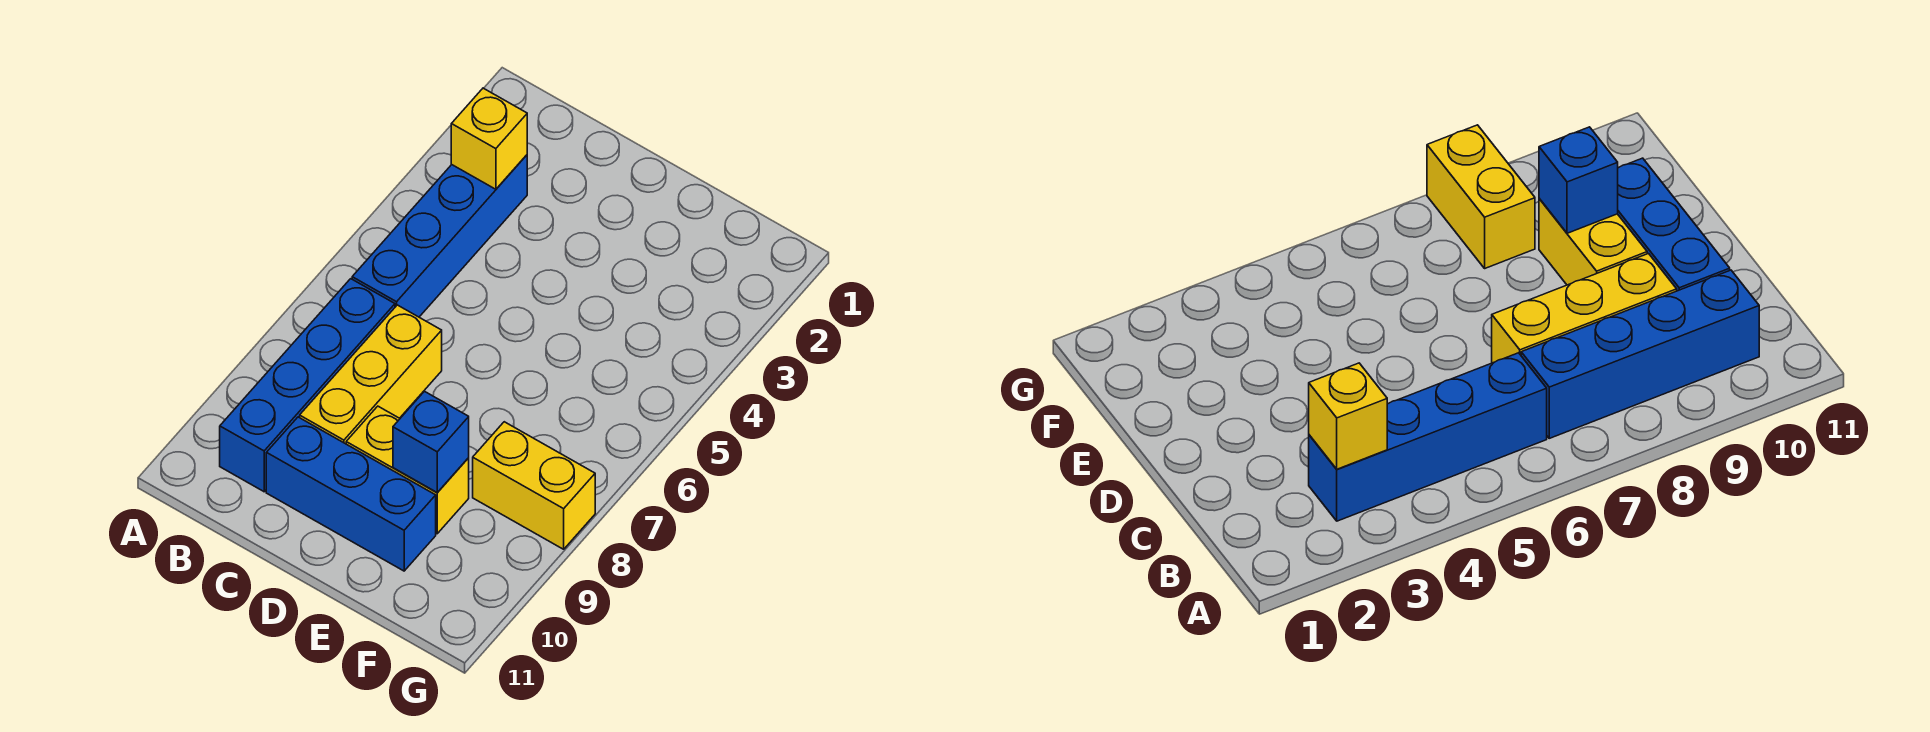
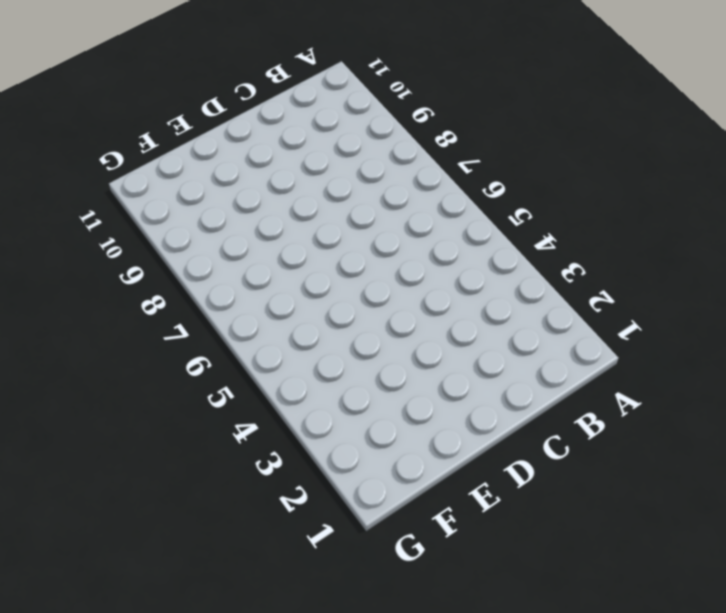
none -> blue brick B3:B6 level 1
none -> blue brick B7:B10 level 1

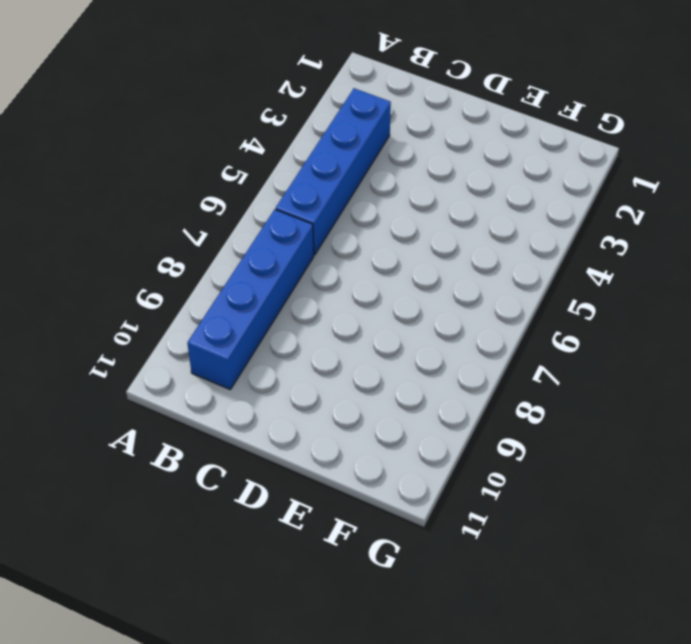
none -> yellow brick C7:C9 level 1
none -> blue brick C10:E10 level 1

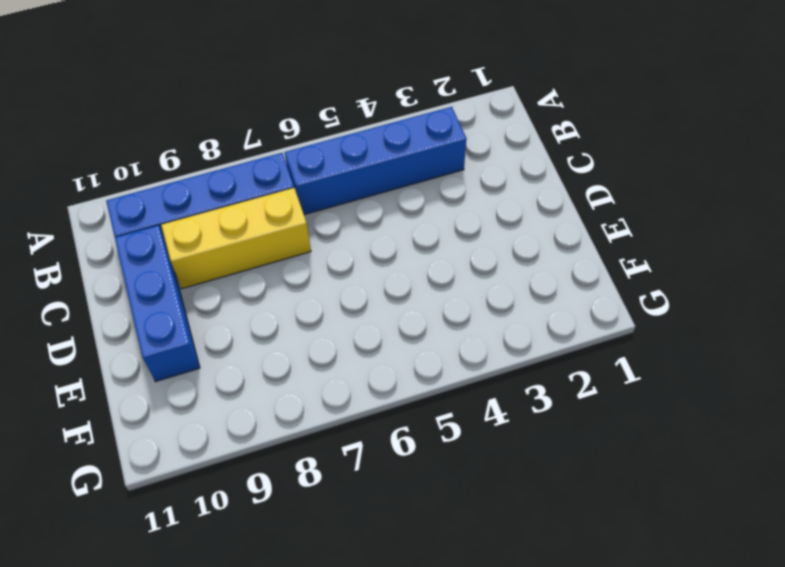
none -> yellow brick D9:E9 level 1
none -> yellow brick F8:G8 level 1

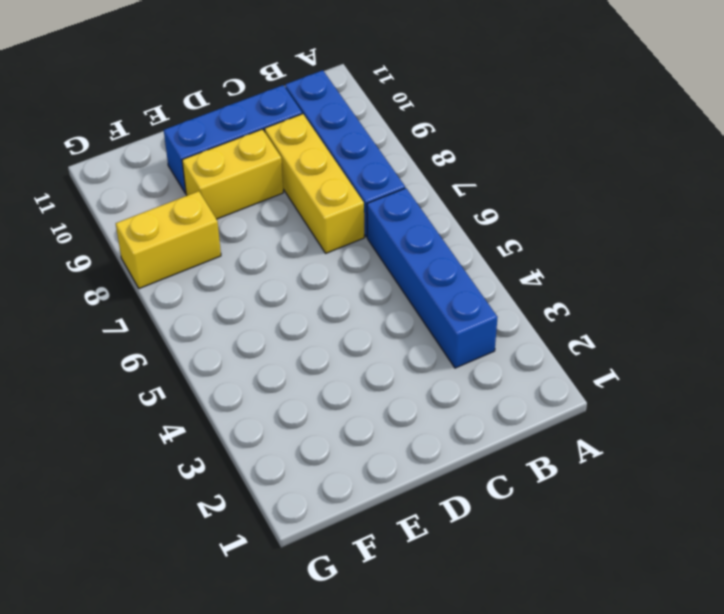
none -> yellow brick B3 level 2
none -> blue brick E9 level 2

